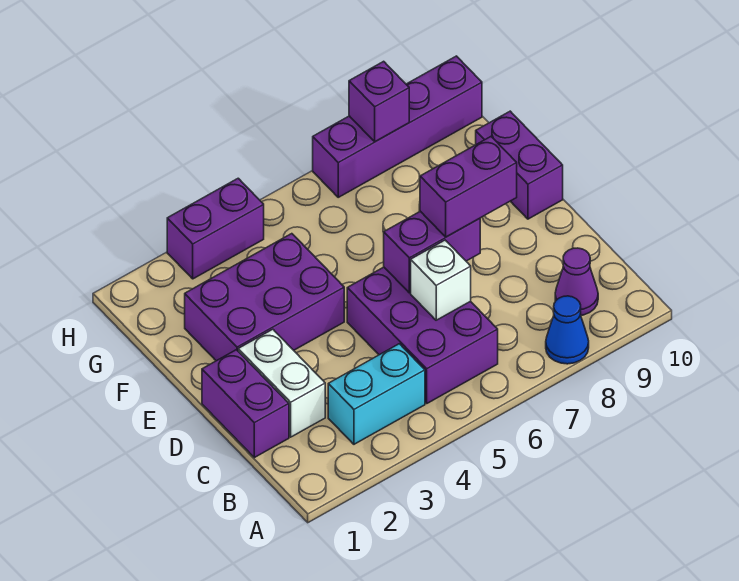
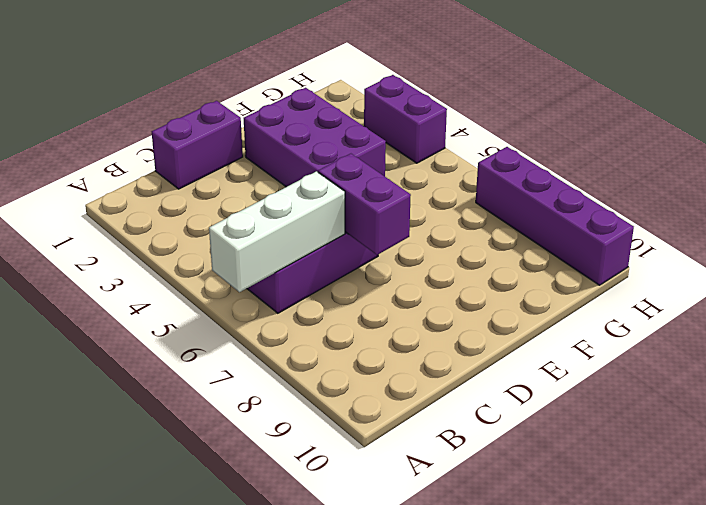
white brick A6:C6 level 2 -> white brick C6 level 2
none -> blue cone A8 level 1
none -> cyan brick B3:B4 level 1
none -> purple cone B9 level 1

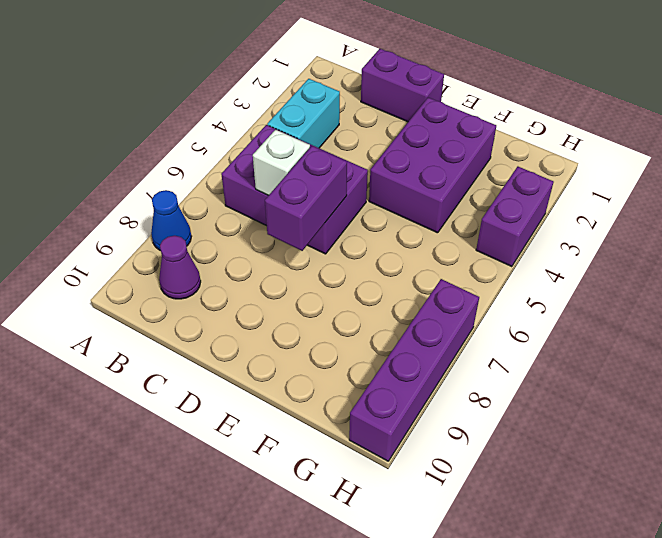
none -> white brick C2:D2 level 1
none -> purple brick E10:F10 level 1
none -> purple brick H8 level 2

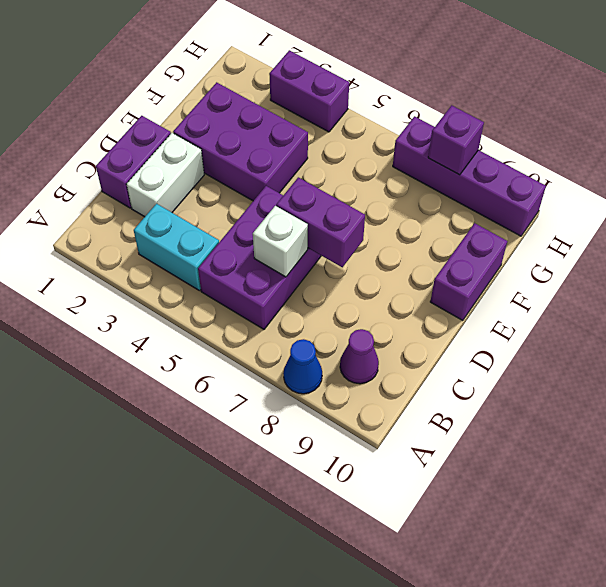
none -> purple brick D7:D8 level 3

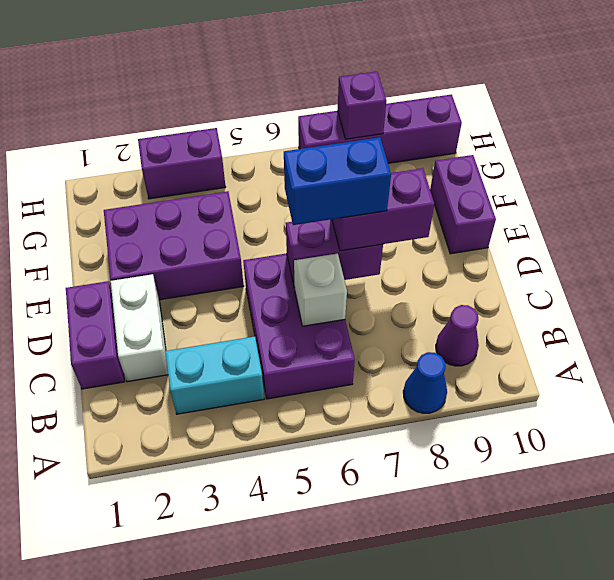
blue brick D6:D7 level 4 -> none

